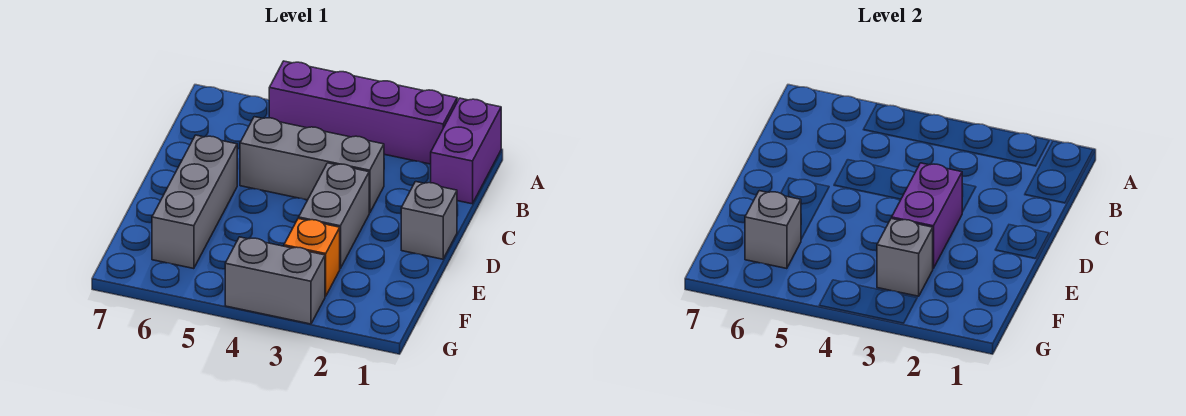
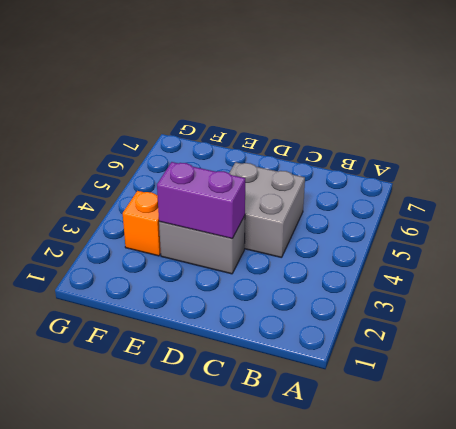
grey brick C4:D5 level 1 -> grey brick C3:C5 level 1
none -> purple brick A1:B1 level 1
none -> purple brick A2:A5 level 1

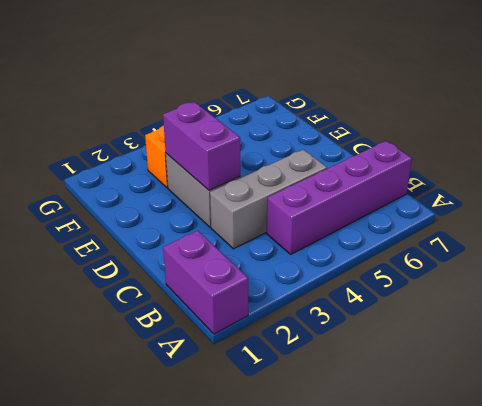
purple brick B4:B7 level 1 -> purple brick A2:A5 level 1
none -> grey brick D1 level 1
none -> grey brick D6:F6 level 1

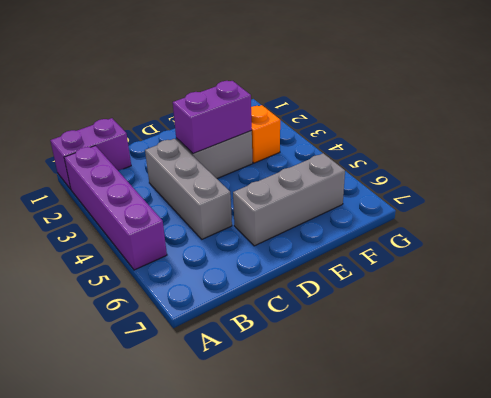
none -> grey brick D1 level 1
none -> grey brick G3:G4 level 1

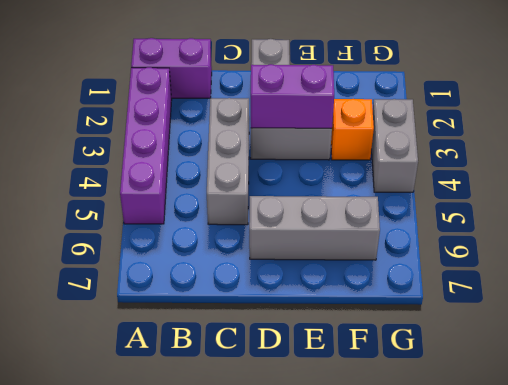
none -> grey brick F3 level 2
none -> grey brick F6 level 2

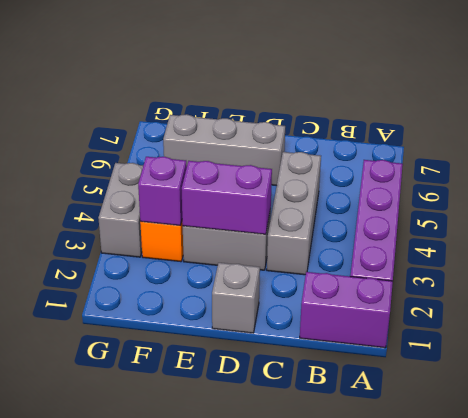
purple brick F3 level 2 -> grey brick F3 level 2
none -> grey brick F6 level 2

